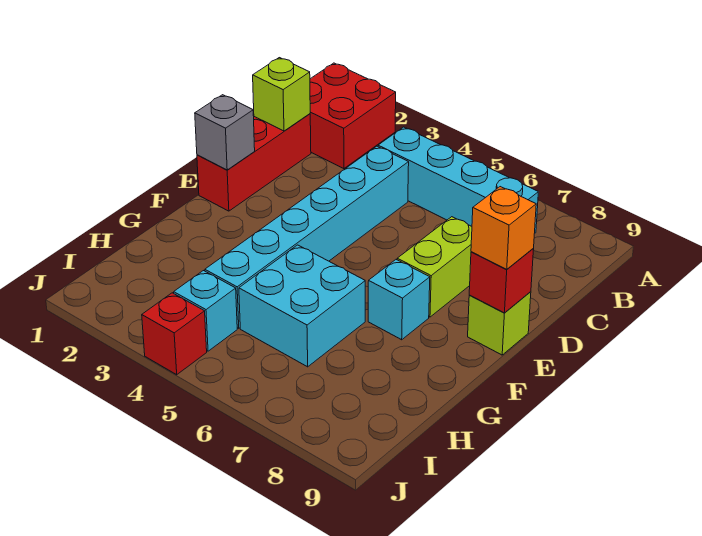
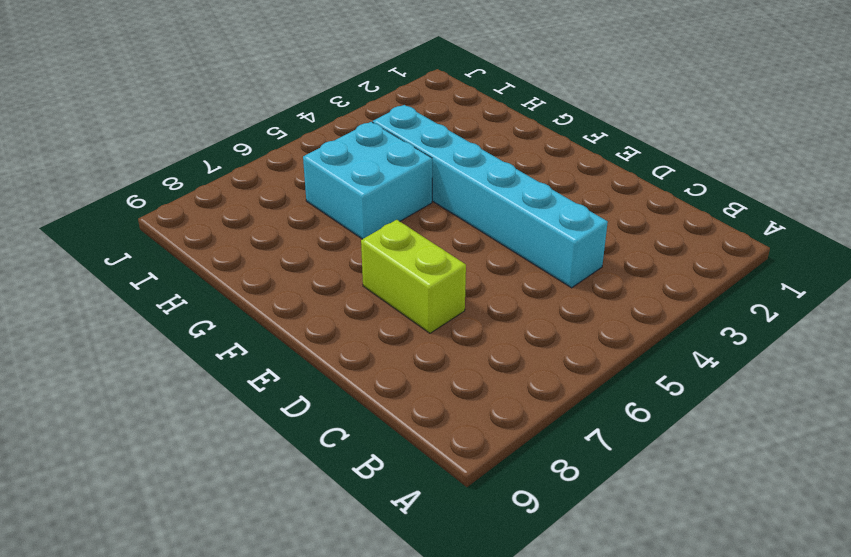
none -> red brick A1:B2 level 1
none -> cyan brick B4:B7 level 1
none -> red brick C1:E1 level 1

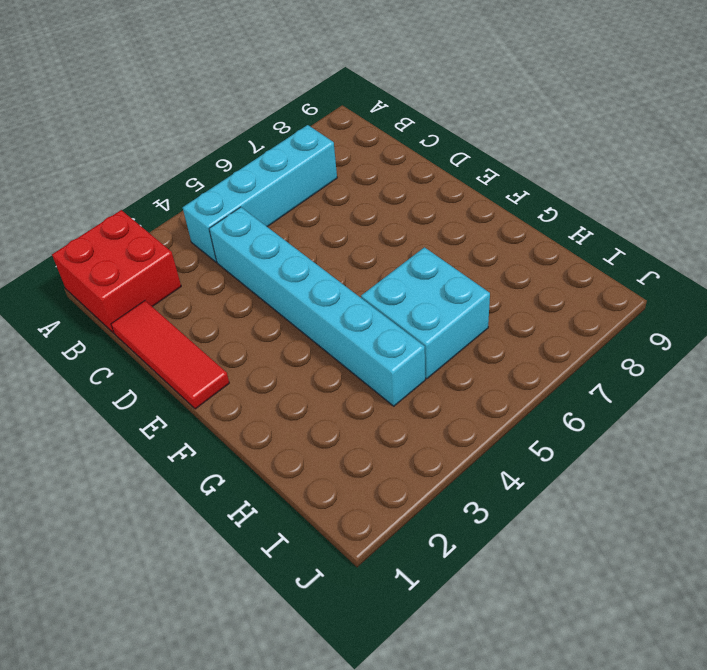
red tile C1:E1 level 1 -> red brick C1:E1 level 1
none -> lime brick D7:E7 level 1
none -> lime brick E9 level 1
none -> cyan brick F7 level 1

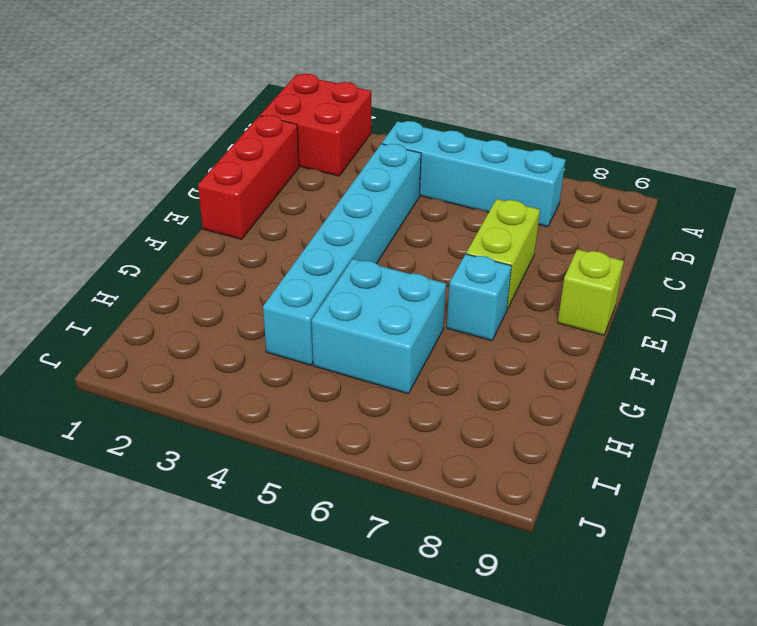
none -> cyan brick I4 level 1
none -> red brick J4 level 1
none -> lime brick C1 level 2

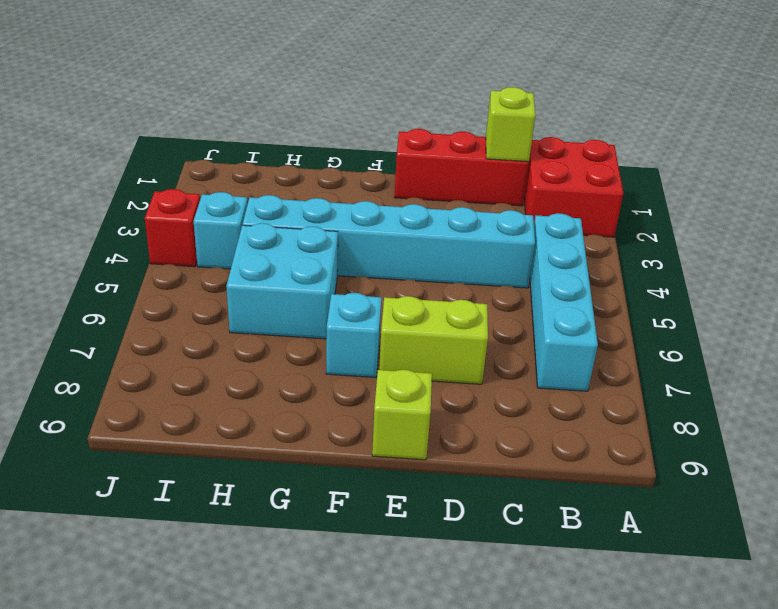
none -> grey brick E1 level 2
none -> red brick E9 level 2
none -> orange brick E9 level 3

